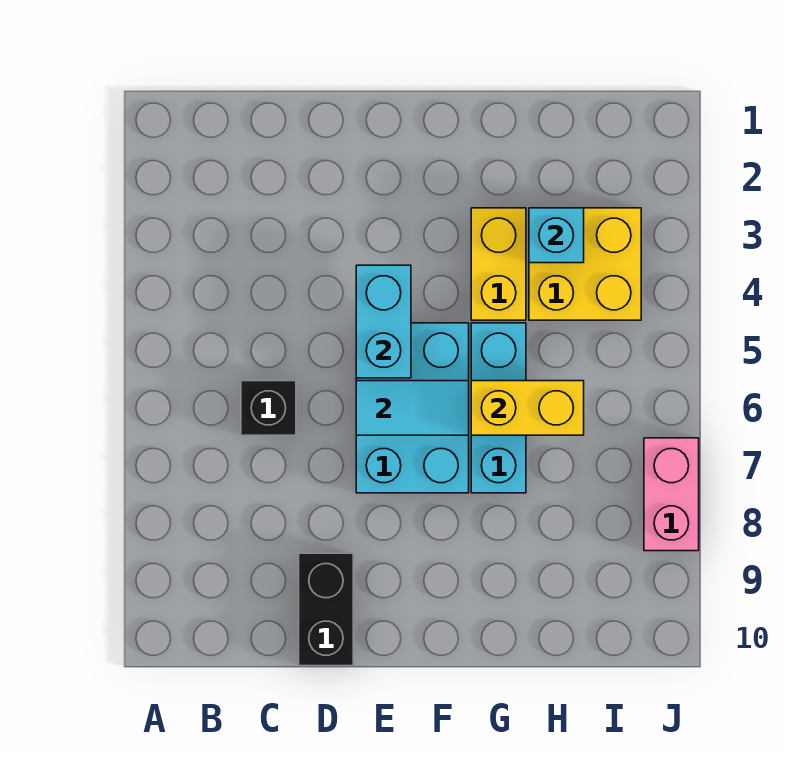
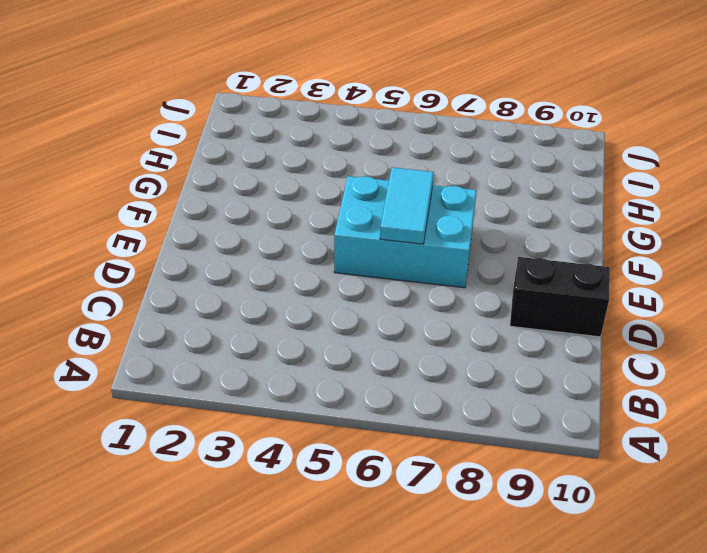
none -> black brick C6 level 1
none -> yellow brick G3:G4 level 1

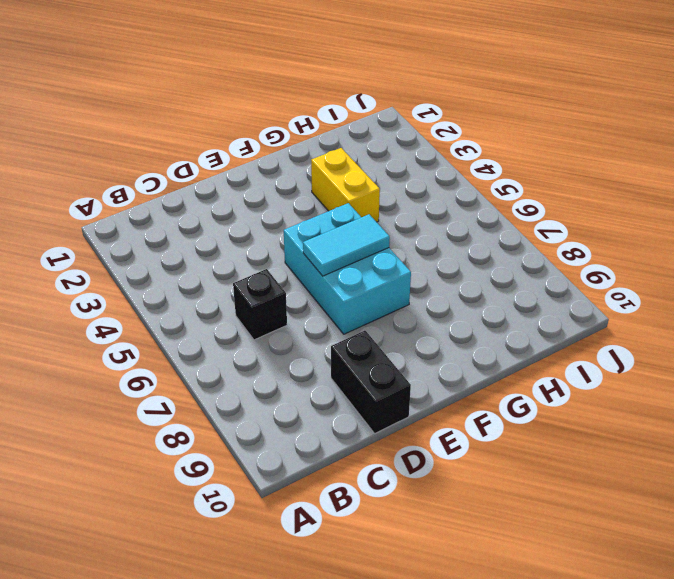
none -> cyan brick G5:G7 level 1
none -> yellow brick H3:I4 level 1

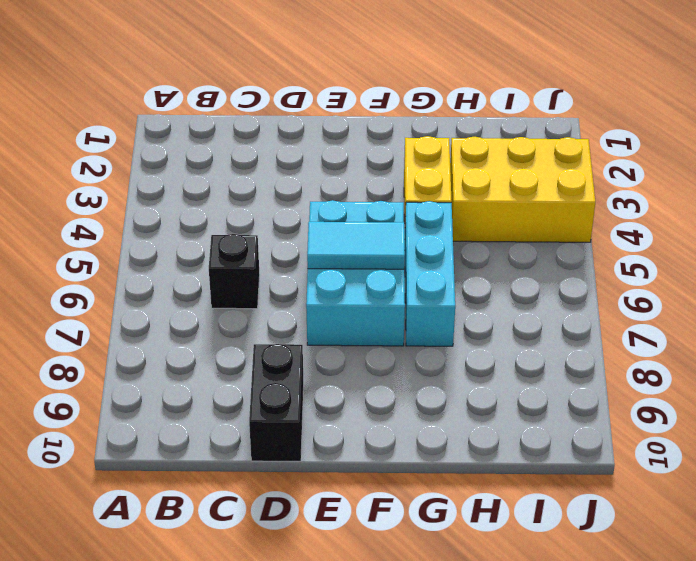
yellow brick H3:J4 level 1 -> yellow brick H3:I4 level 1
none -> pink brick J7:J8 level 1
none -> cyan brick E4:E5 level 2

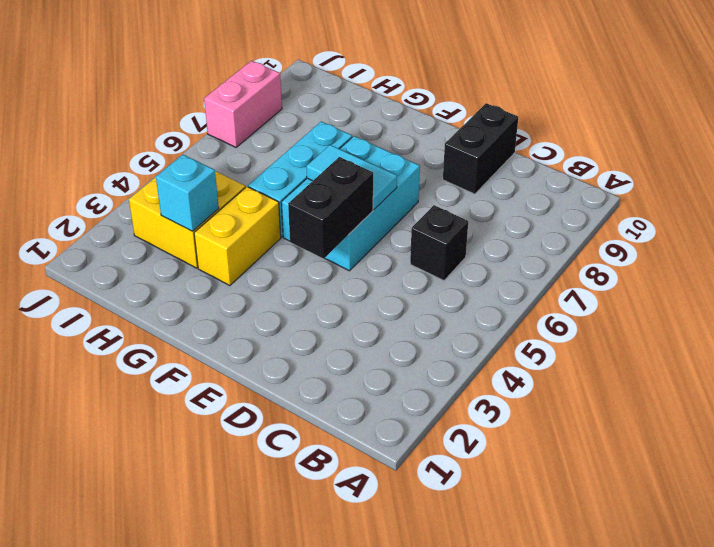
black brick E4:E5 level 2 -> cyan brick E4:E5 level 2
none -> yellow brick G6:H6 level 2

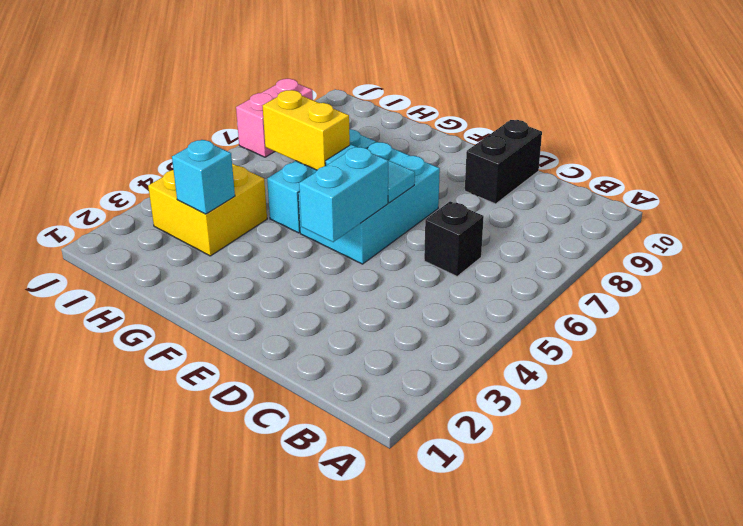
none -> yellow brick G3:G4 level 1

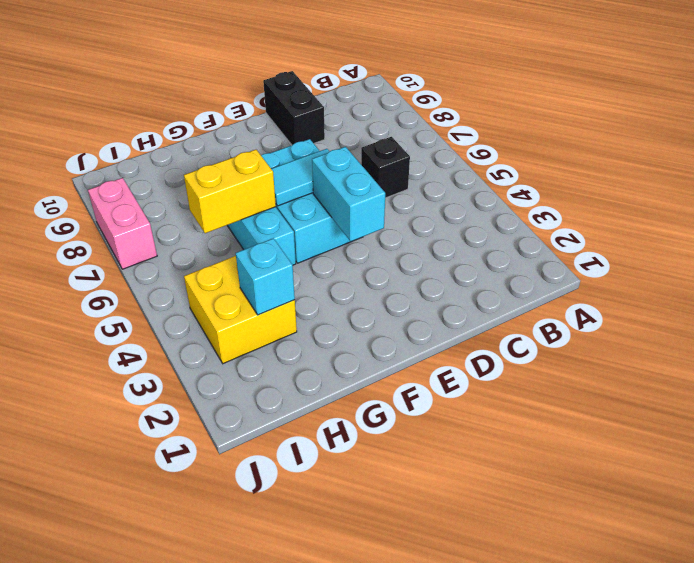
none -> yellow brick G3:G4 level 1

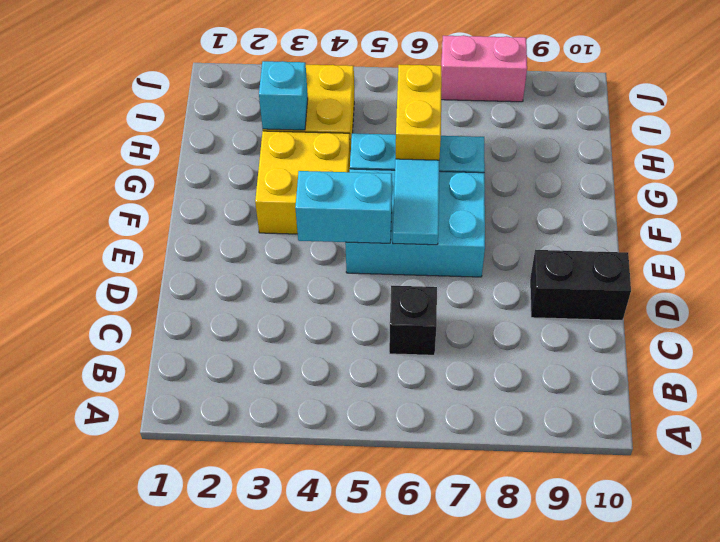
yellow brick F3:G4 level 1 -> yellow brick G3:G4 level 1

